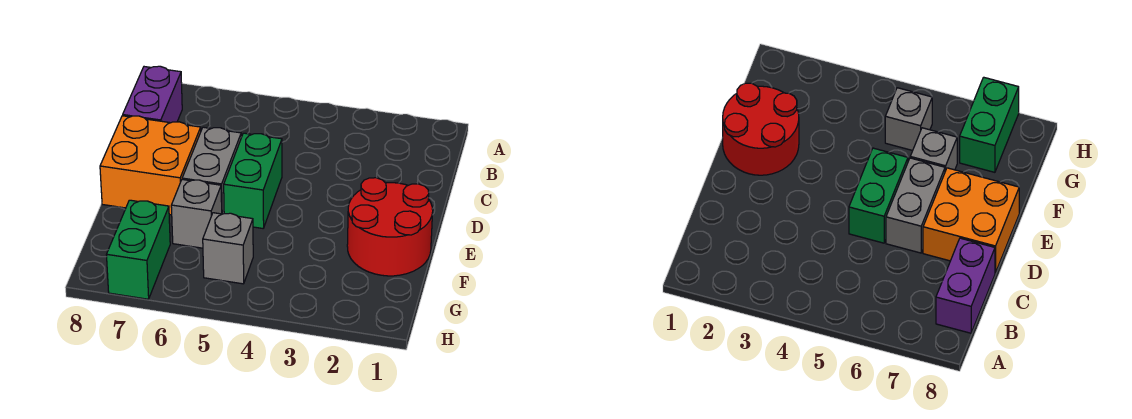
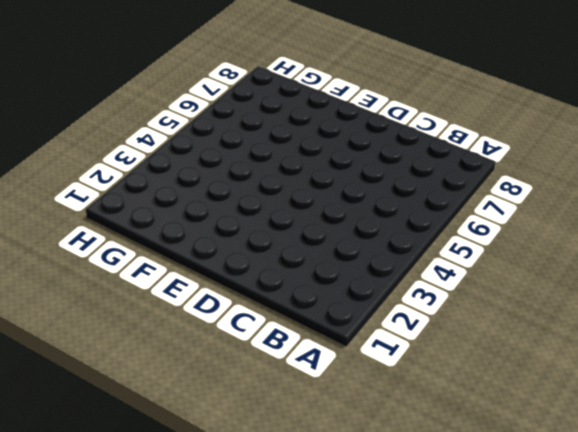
none -> purple brick B8:C8 level 1
none -> green brick D5:E5 level 1

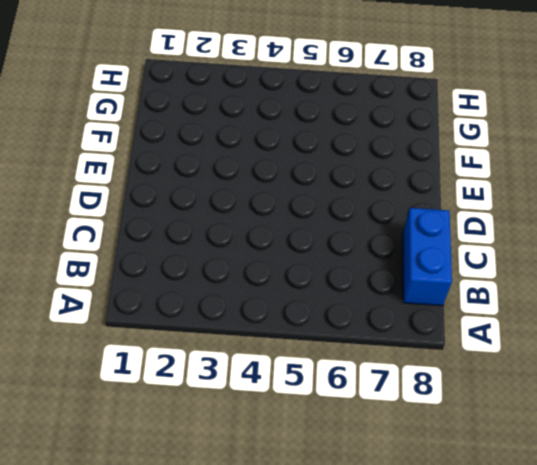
blue brick B8:C8 level 1 -> purple brick B8:C8 level 1
none -> green brick D5:E5 level 1
none -> grey brick D6:E6 level 1

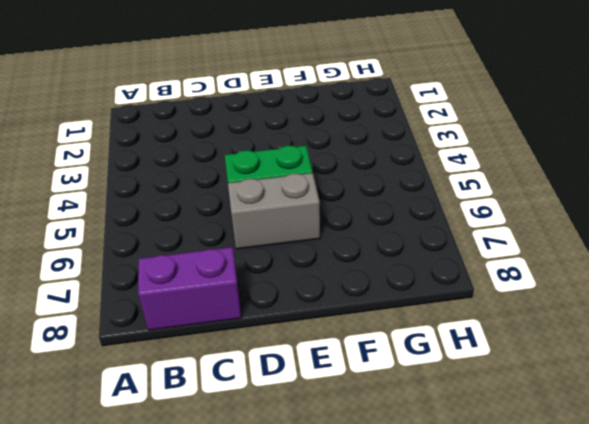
none -> orange brick D7:E8 level 1
none -> red round brick E1:F2 level 1

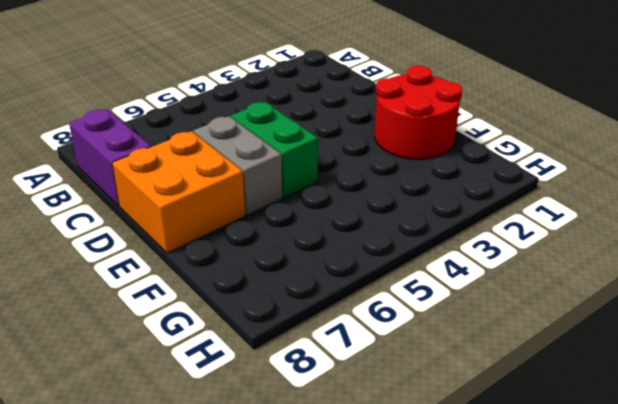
none -> grey brick F6 level 1
none -> grey brick G5 level 1

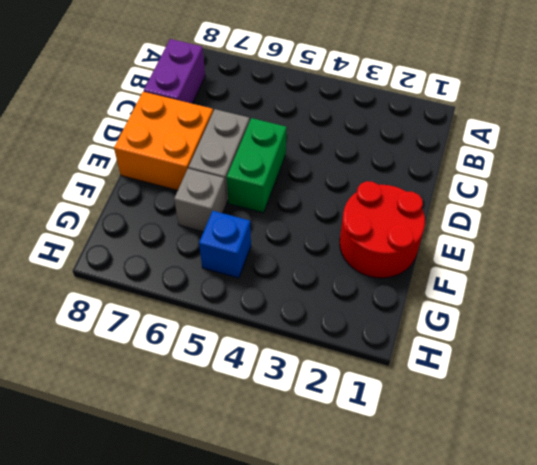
blue brick G5 level 1 -> grey brick G5 level 1
none -> green brick G7:H7 level 1

